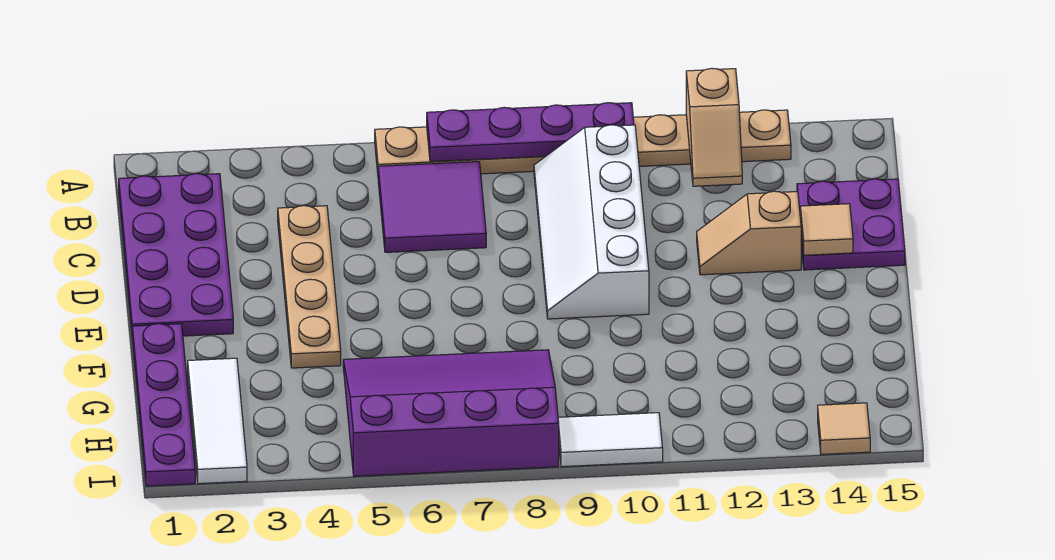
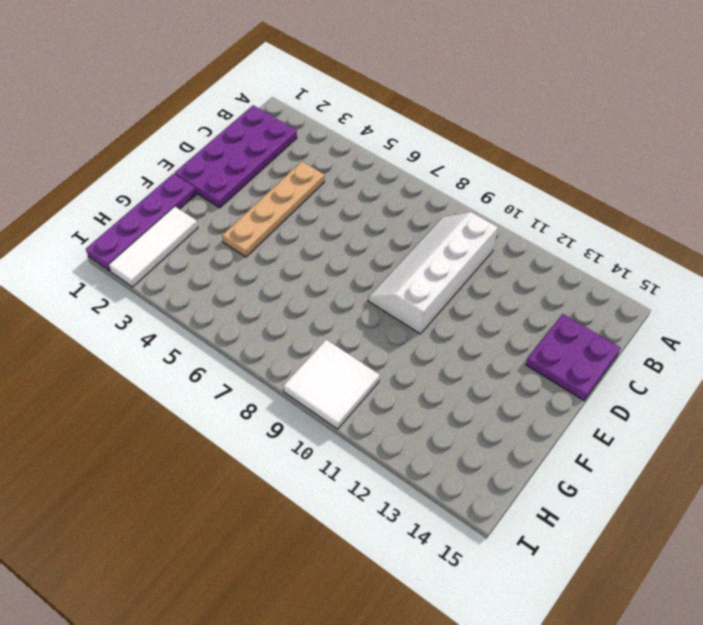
white tile H9:I10 level 1 -> white tile I9:I10 level 1
none -> tan plate A6:A13 level 1
none -> purple tile B6:C7 level 1
none -> tan slope D12:D13 level 1 top 13

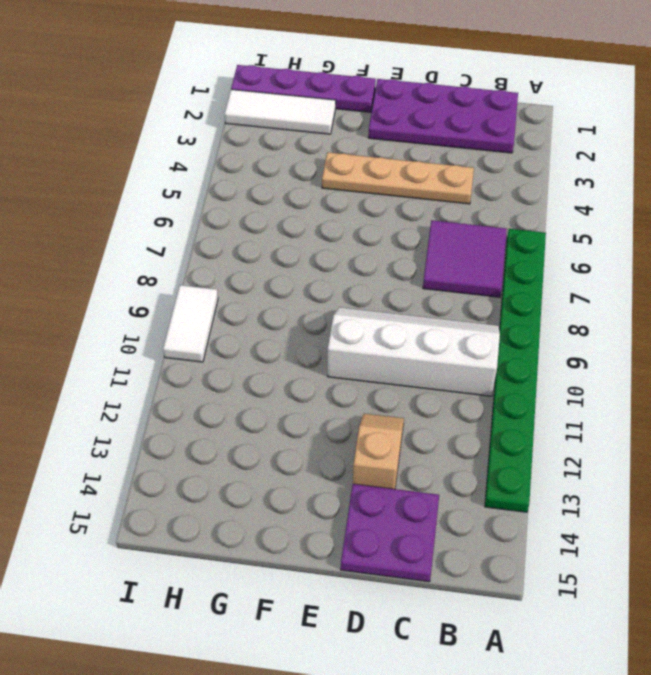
green plate A6:A13 level 1 -> tan plate A6:A13 level 1
none -> purple slope G5:I8 level 1 top I
none -> tan tile I14 level 1
none -> purple plate A7:A10 level 2

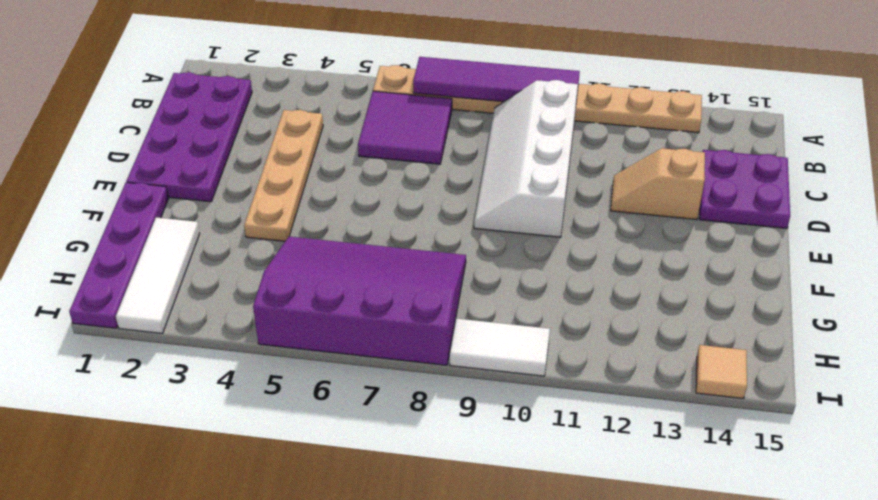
purple tile A7:A10 level 2 -> purple plate A7:A10 level 2
none -> tan slope A12:B12 level 2 top A
none -> tan tile D14 level 2

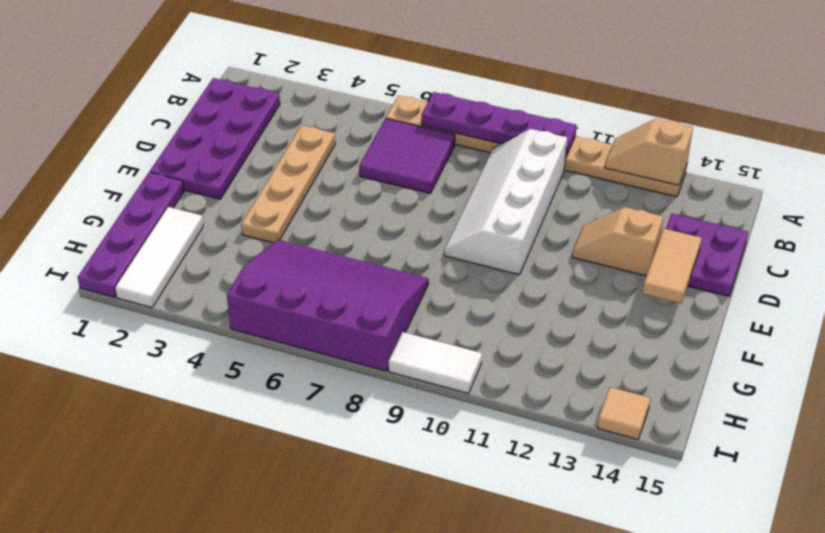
tan slope A12:A13 level 2 top 13 -> tan slope A12:B12 level 2 top A
tan tile D14:E14 level 2 -> tan tile D14 level 2

